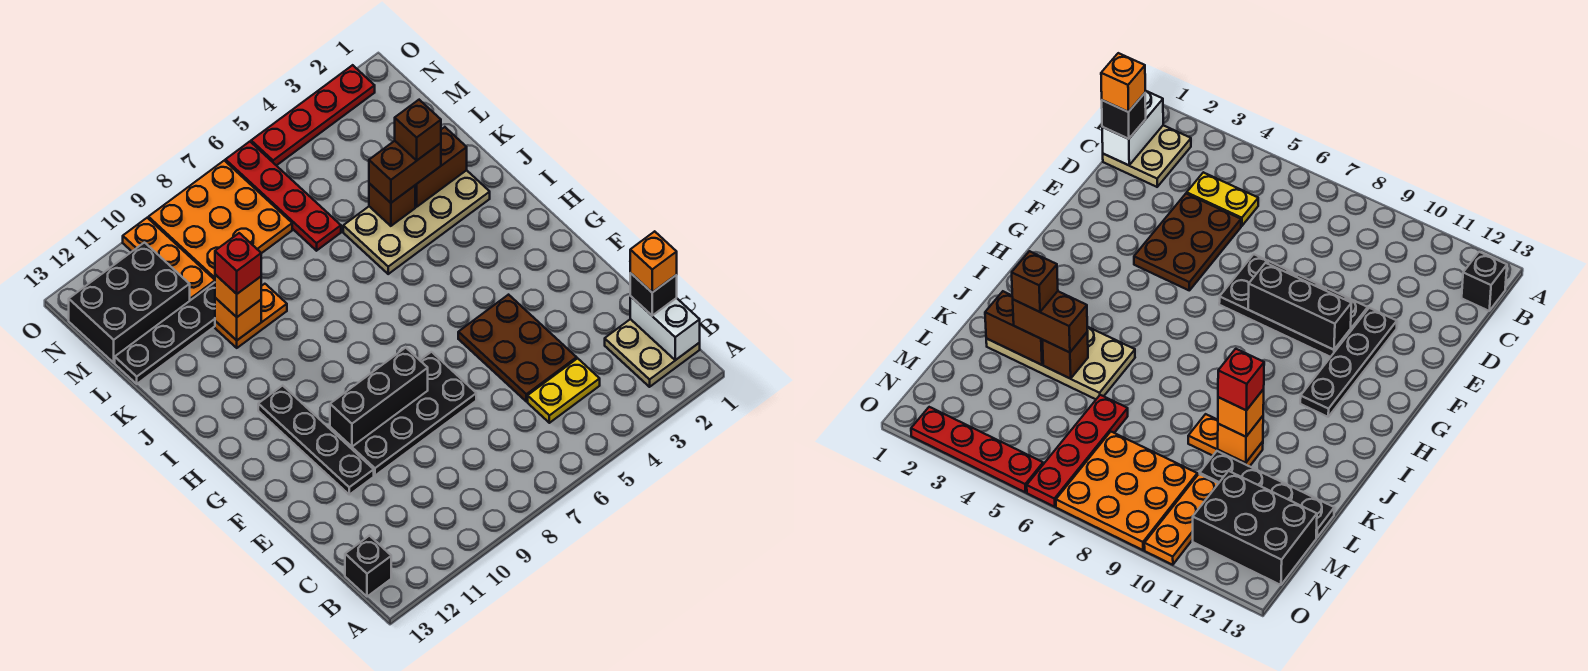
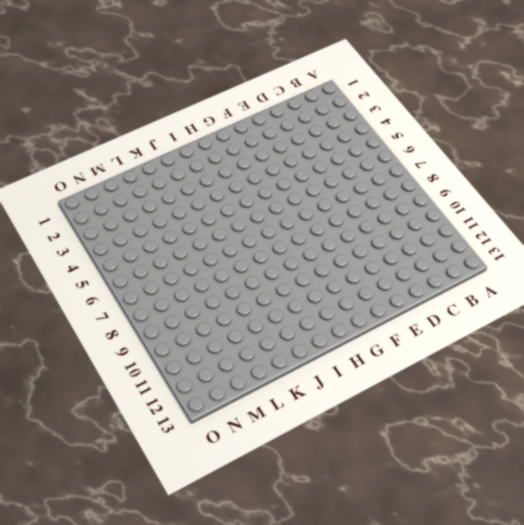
none -> tan plate B1:C2 level 1
none -> black brick B13 level 1
none -> yellow plate C4:C5 level 1

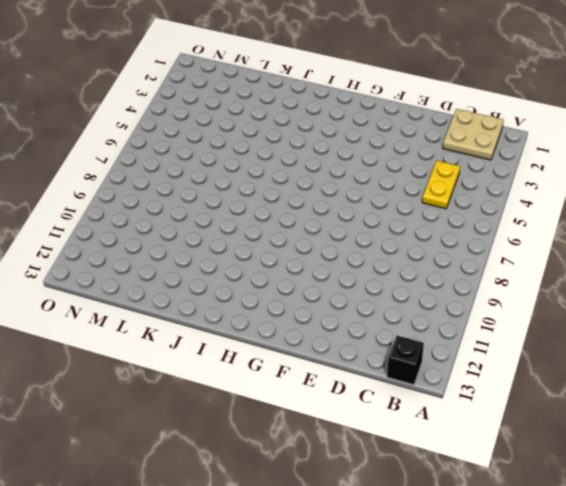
none -> brown plate D4:F5 level 1
none -> black plate E7:F10 level 1
none -> black plate E11:H11 level 1

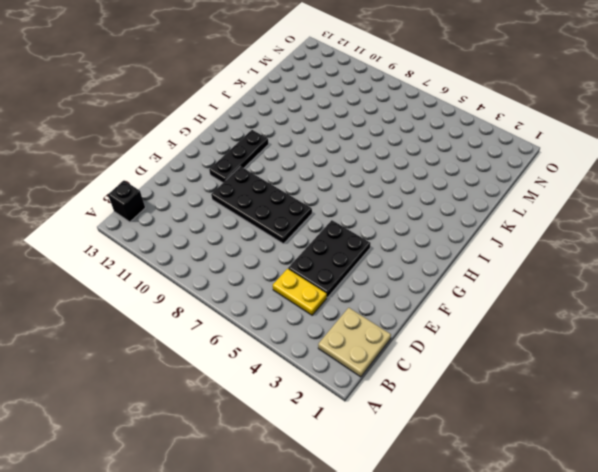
black plate D4:F5 level 1 -> brown plate D4:F5 level 1
black plate F11:H11 level 1 -> black plate E11:H11 level 1
none -> tan plate J2:K5 level 1
none -> orange plate K9:K10 level 1
none -> red plate L6:O6 level 1

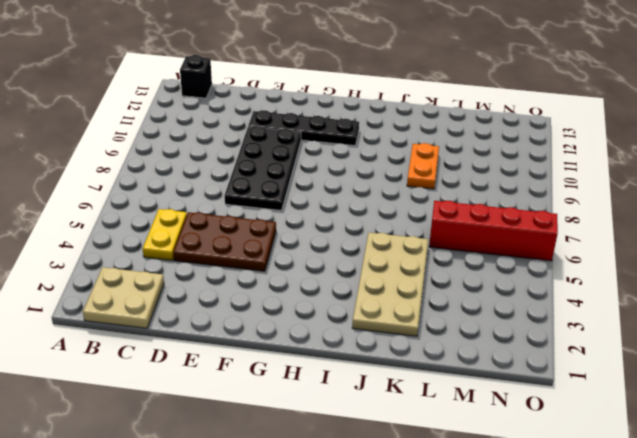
red brick L6:O6 level 1 -> red plate L6:O6 level 1
none -> black plate L10:L13 level 1
none -> orange plate M7:O9 level 1
none -> orange plate M10:O10 level 1

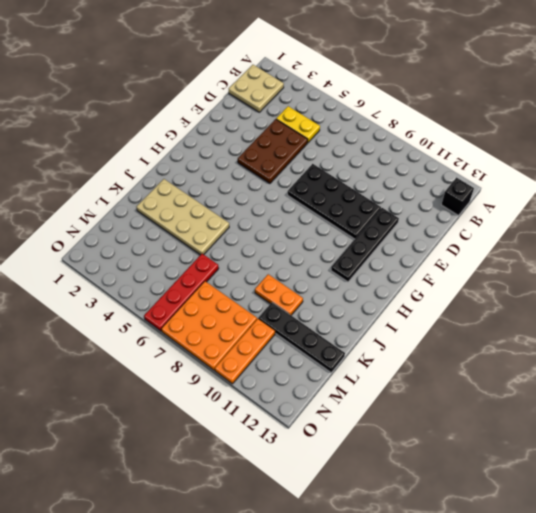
none -> black brick M11:N13 level 1
none -> red plate O2:O5 level 1
none -> white brick B1:C1 level 2

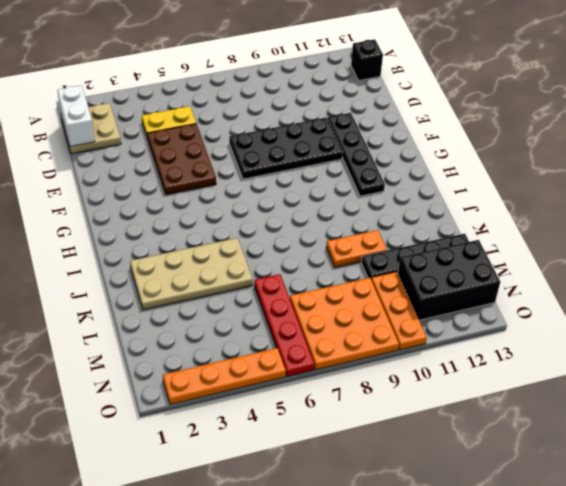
orange plate O2:O5 level 1 -> red plate O2:O5 level 1
none -> black brick F8:F10 level 2
none -> brown brick K2:K3 level 2
none -> brown brick K4 level 2

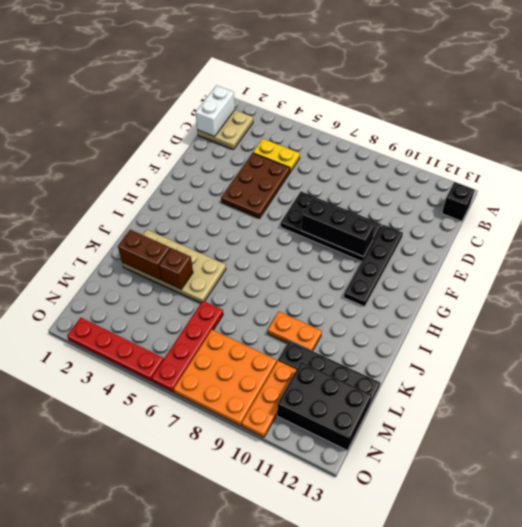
none -> orange brick K10 level 2
none -> black brick C1 level 3
none -> brown brick K3:K4 level 3

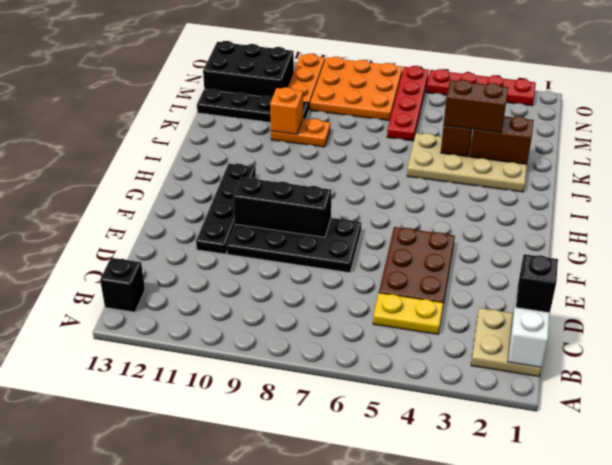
none -> orange brick K10 level 3
none -> orange brick C1 level 4
none -> brown brick K3 level 4

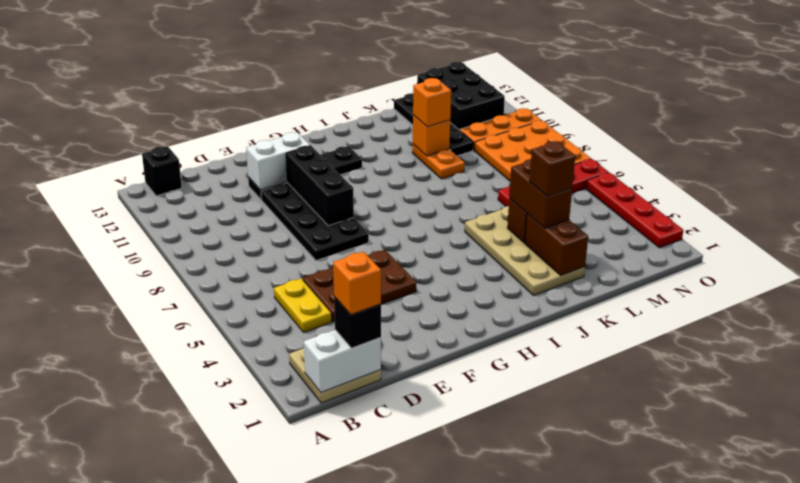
white brick E11:F11 level 2 -> none
none -> red brick K10 level 4

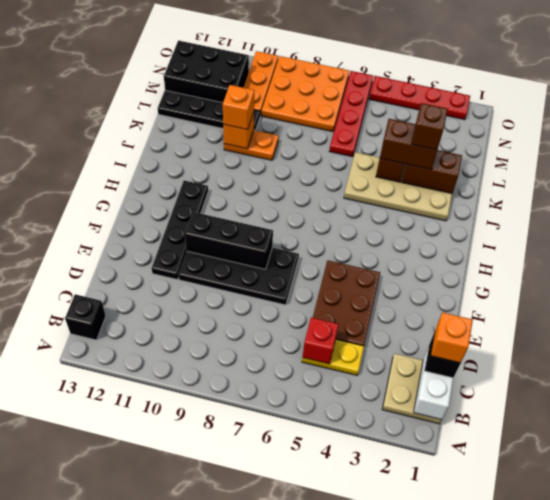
red brick C5 level 2 -> red brick K10 level 4

